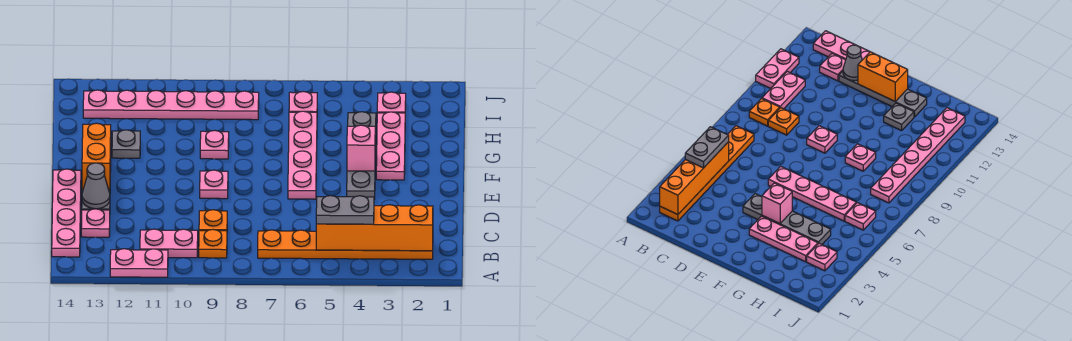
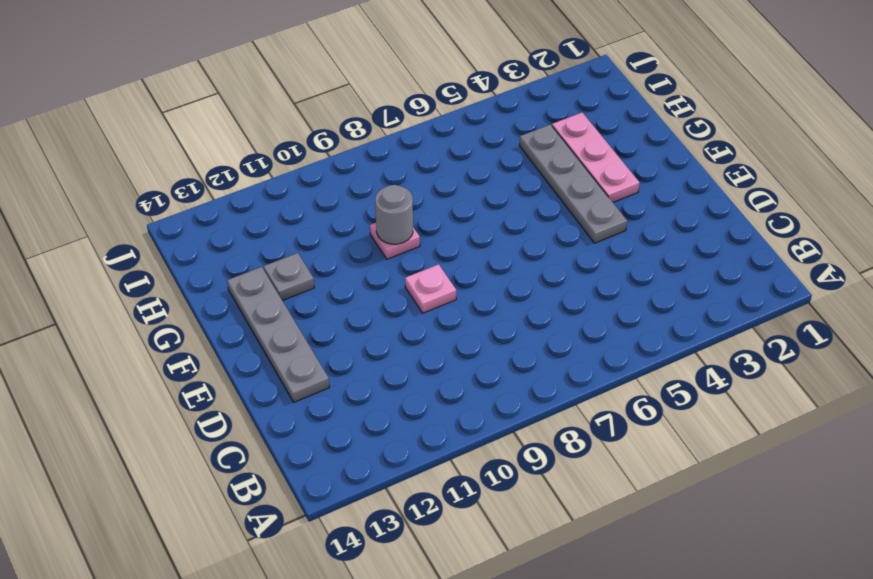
grey round brick G9 level 2 -> none
none -> pink plate A11:A12 level 1
none -> orange plate B2:B7 level 1
none -> orange plate B9 level 1

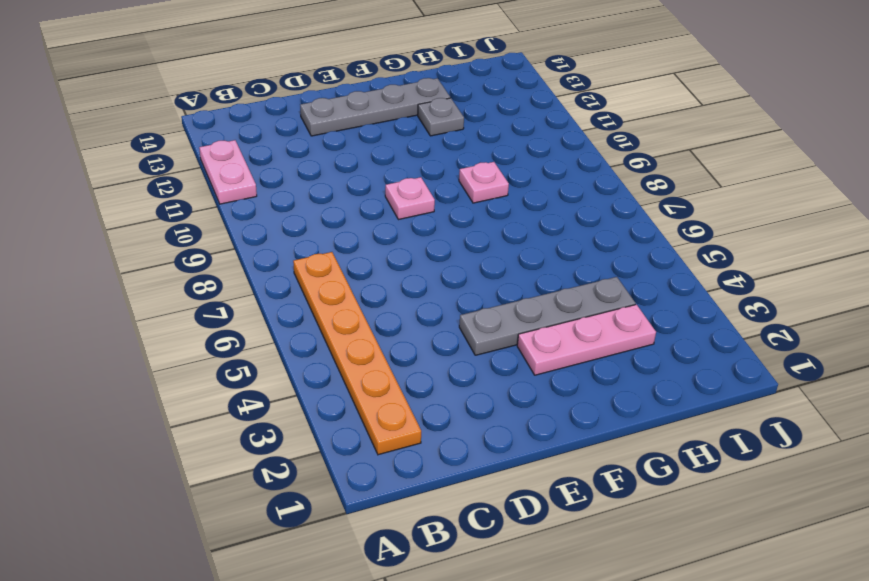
none -> orange plate B9 level 1
none -> pink plate B10:B11 level 1
none -> pink plate B14:E14 level 1

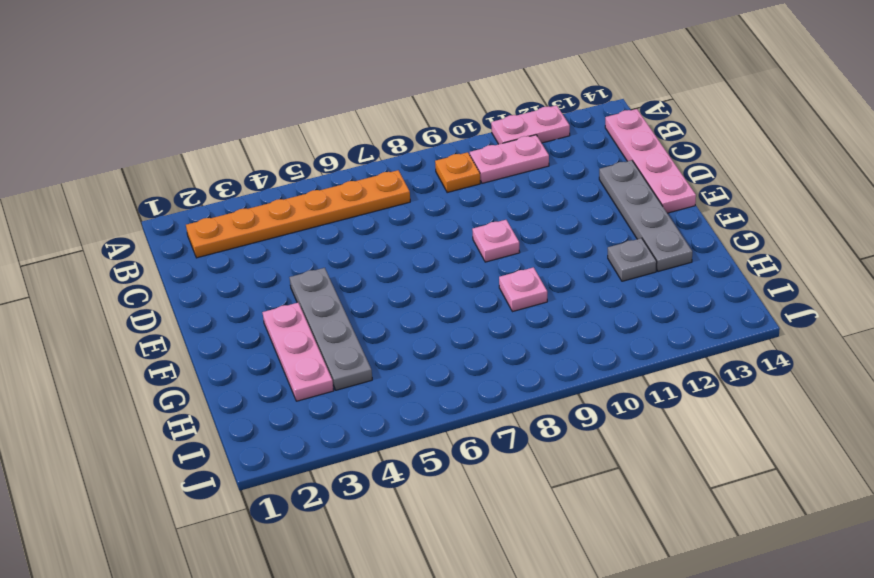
none -> orange plate C9 level 1
none -> pink plate C13 level 1
none -> pink plate E6:H6 level 1

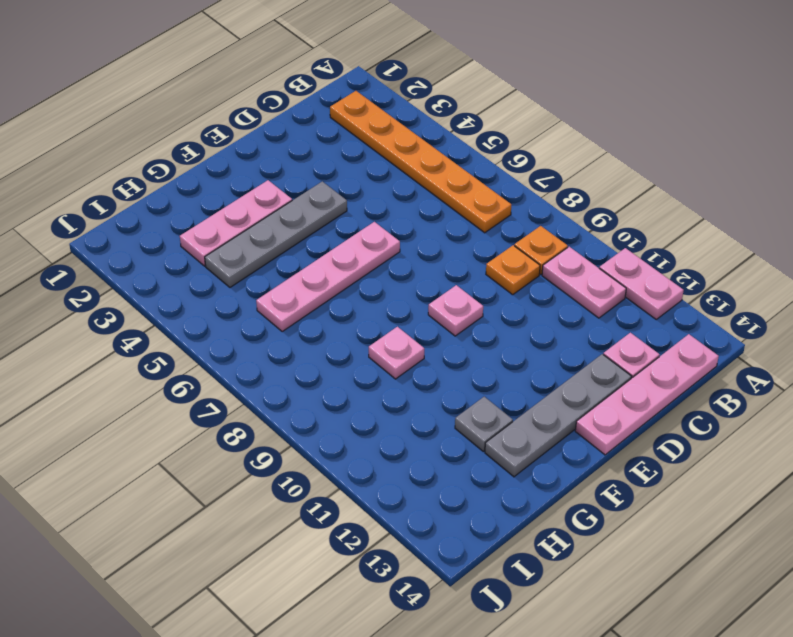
none -> pink plate I3 level 1
none -> pink plate I6 level 1
none -> pink plate I8:I13 level 1

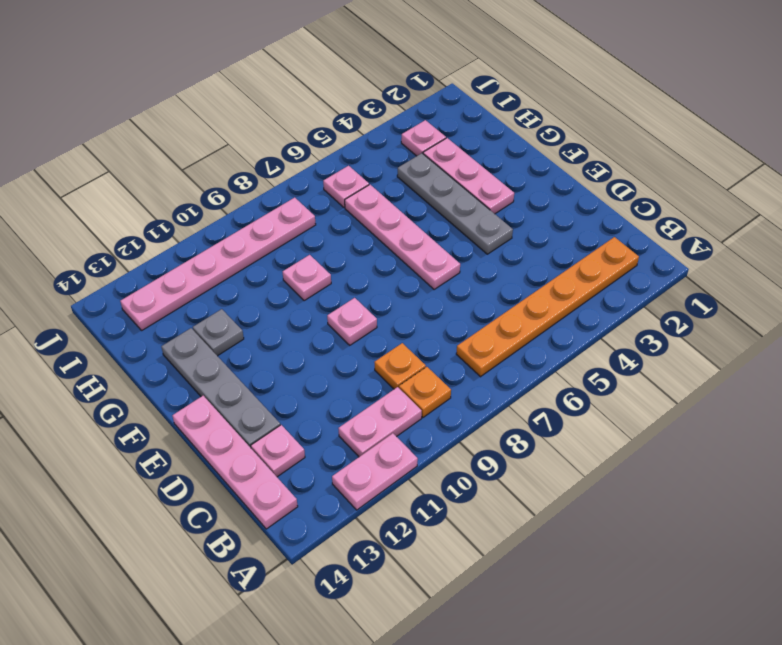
none -> orange brick B2:B5 level 2
none -> grey cone D13 level 2
none -> orange brick E13:F13 level 2

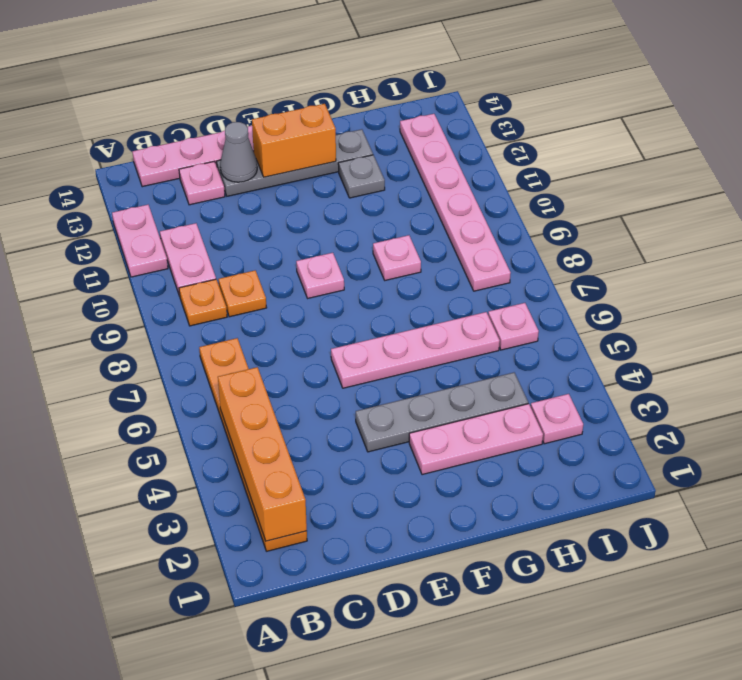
none -> pink brick F4 level 2
none -> grey plate B4:B5 level 3

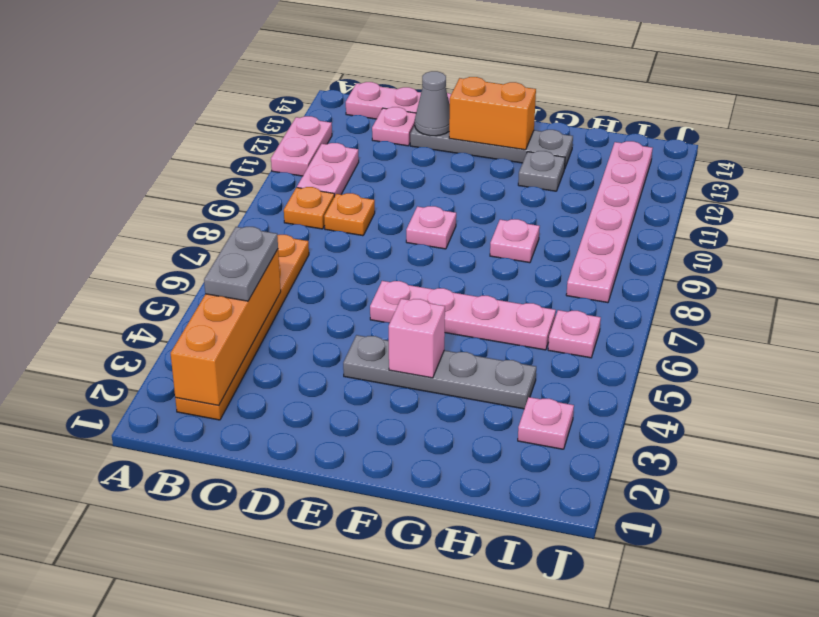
none -> pink plate F3:H3 level 1

